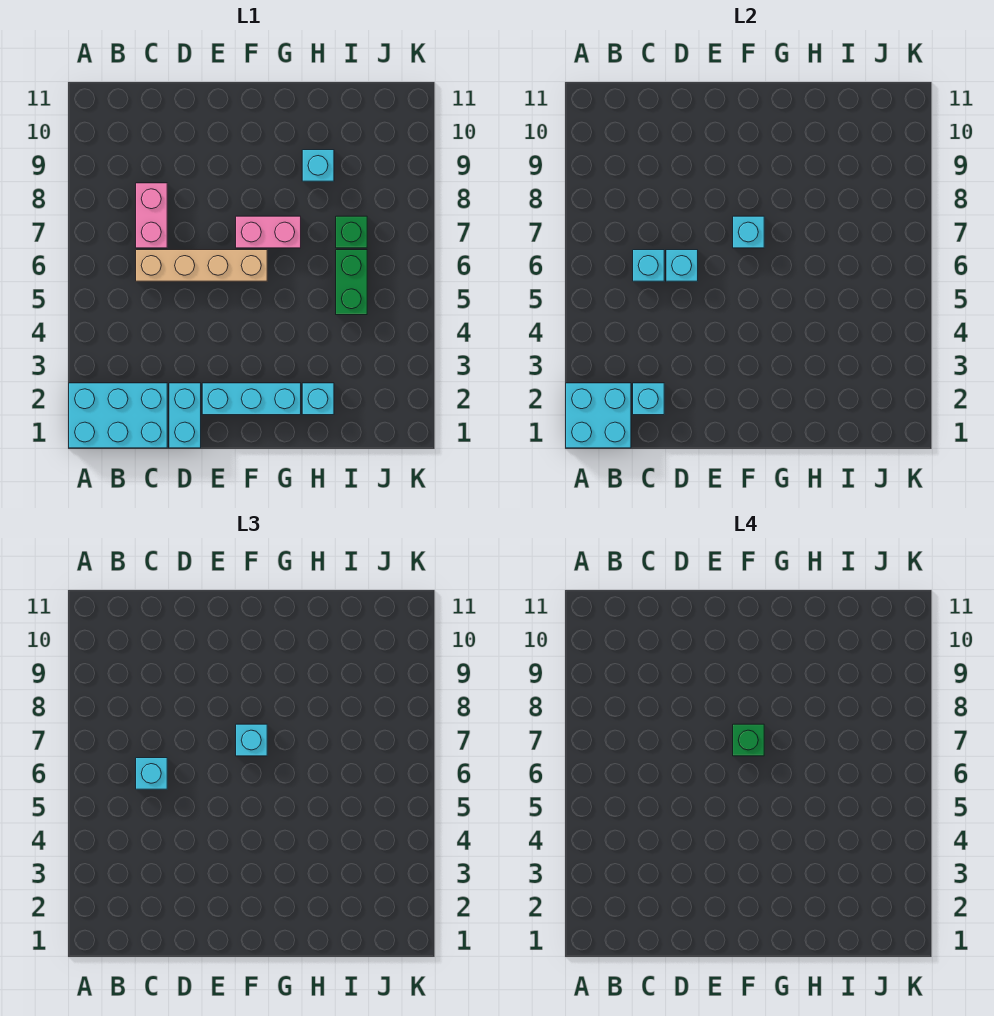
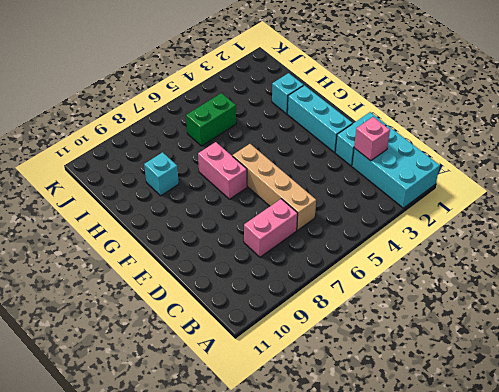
pink brick C2 level 2 -> cyan brick C2 level 2
none -> green brick I7 level 1
none -> cyan brick A1:B2 level 2
none -> cyan brick C6 level 2

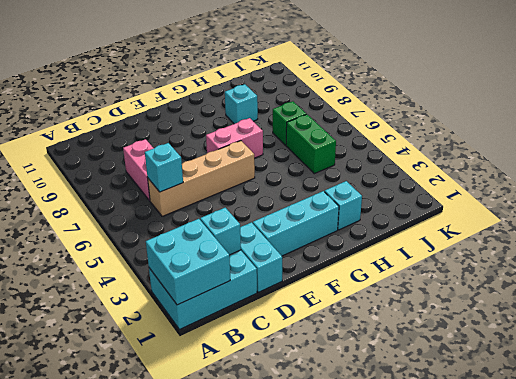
none -> cyan brick D6 level 2
none -> cyan brick F7 level 2
none -> cyan brick C6 level 3

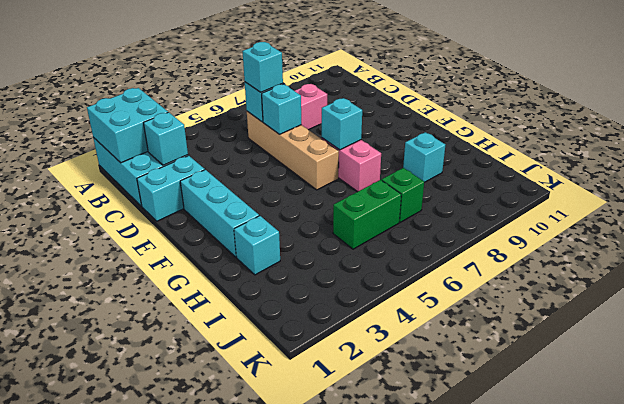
none -> cyan brick F7 level 3
none -> green brick F7 level 4

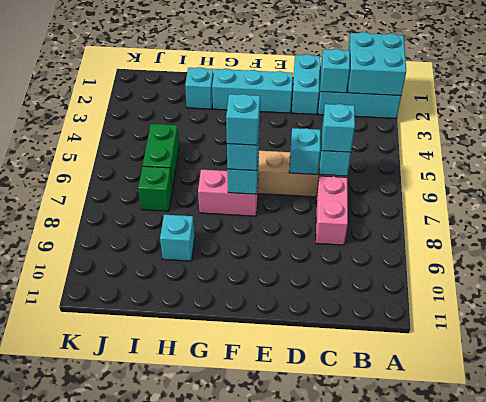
cyan brick F7 level 4 -> green brick F7 level 4

